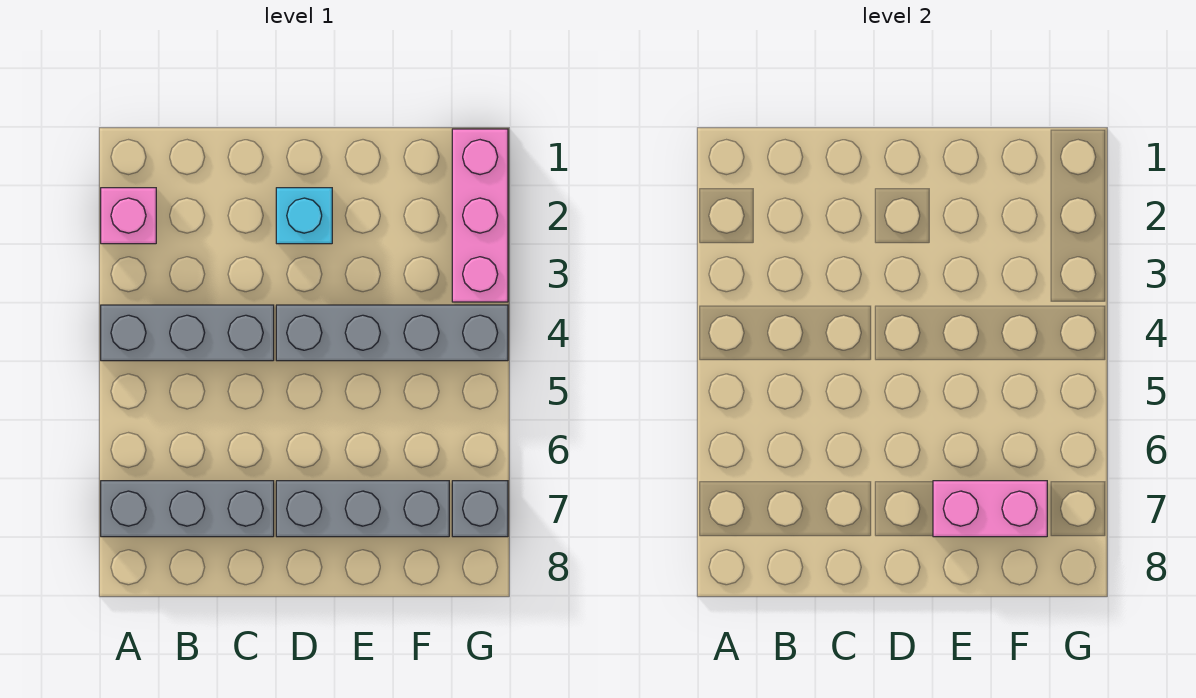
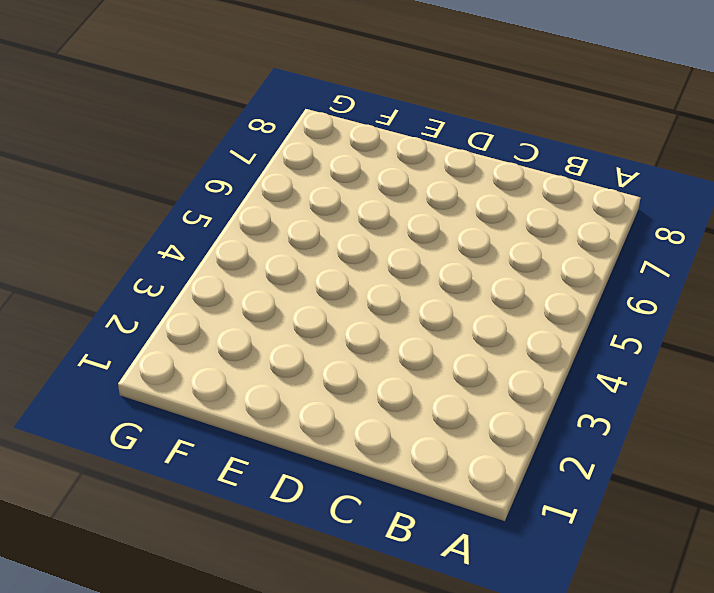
none -> pink brick A2 level 1
none -> grey brick A4:C4 level 1

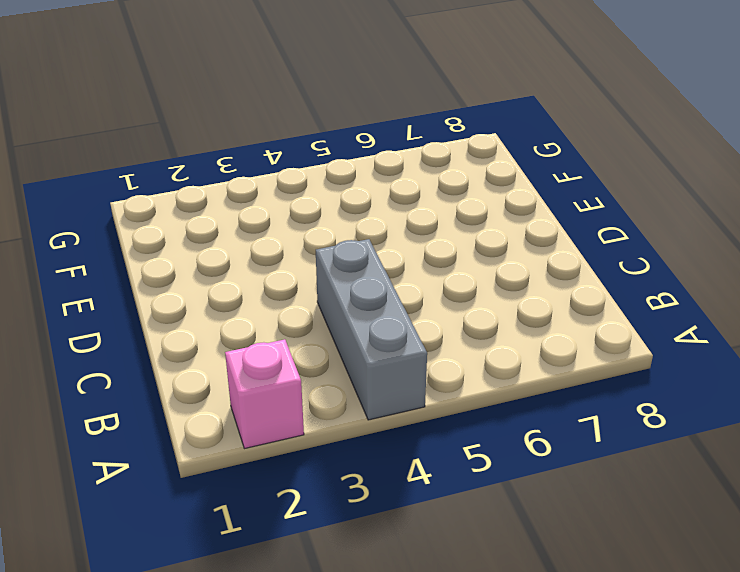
none -> grey brick A7:C7 level 1
none -> cyan brick D2 level 1

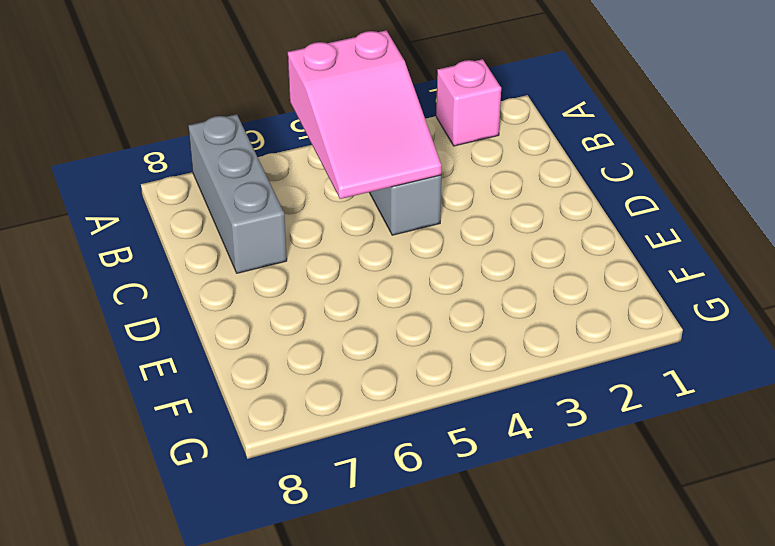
pink slope A4:C5 level 2 top A -> none
none -> cyan brick D2 level 1
none -> grey brick D4:G4 level 1

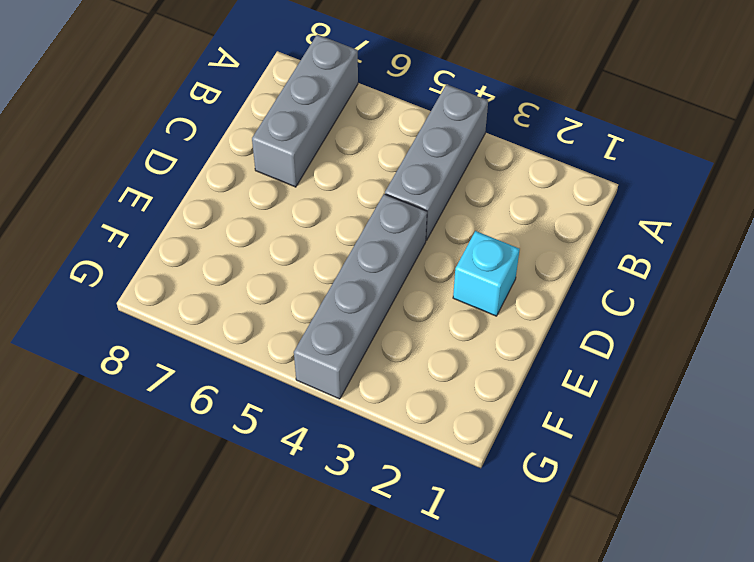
none -> pink brick A2 level 1
none -> grey brick D7:F7 level 1

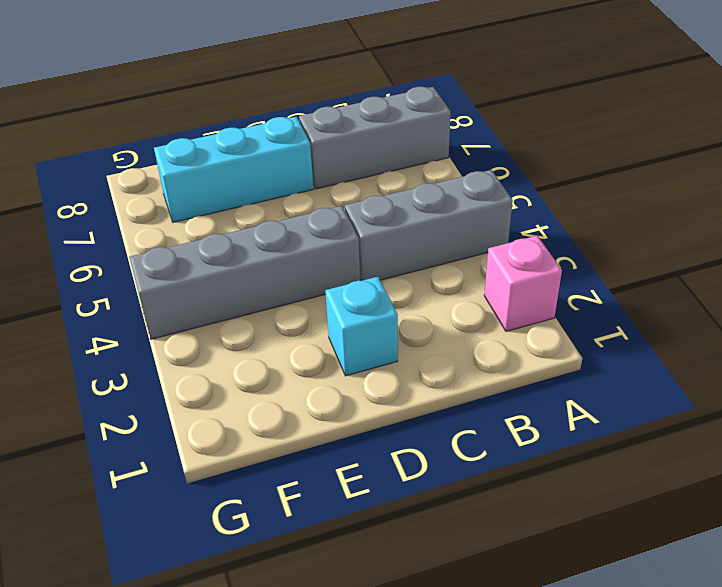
cyan brick D7:F7 level 1 -> grey brick D7:F7 level 1
none -> pink brick G1:G3 level 1
none -> grey brick G7 level 1

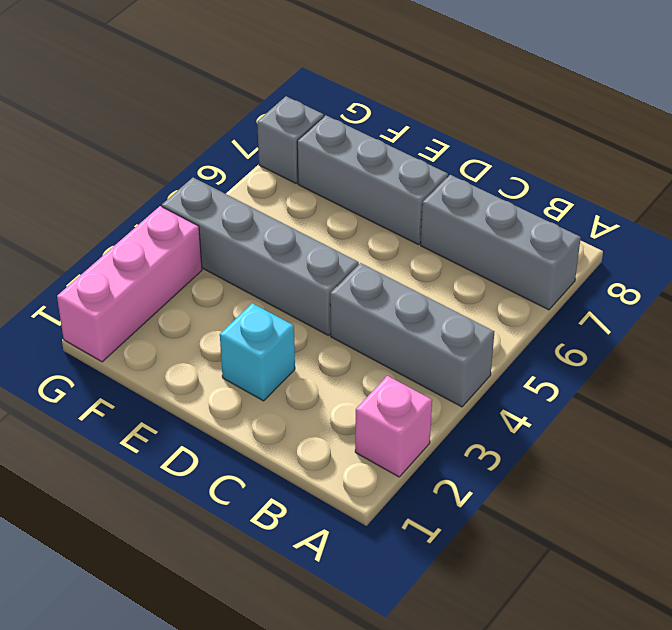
none -> pink brick E7:F7 level 2

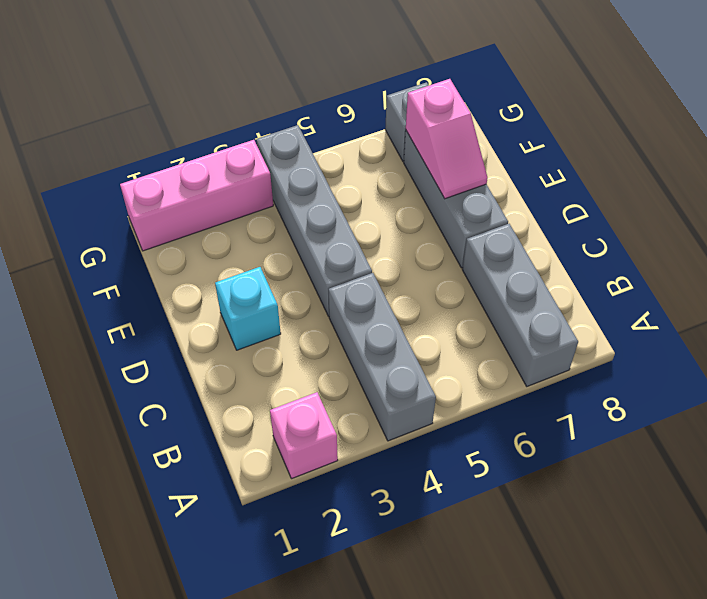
pink slope E7:F7 level 2 top F -> pink brick E7:F7 level 2

